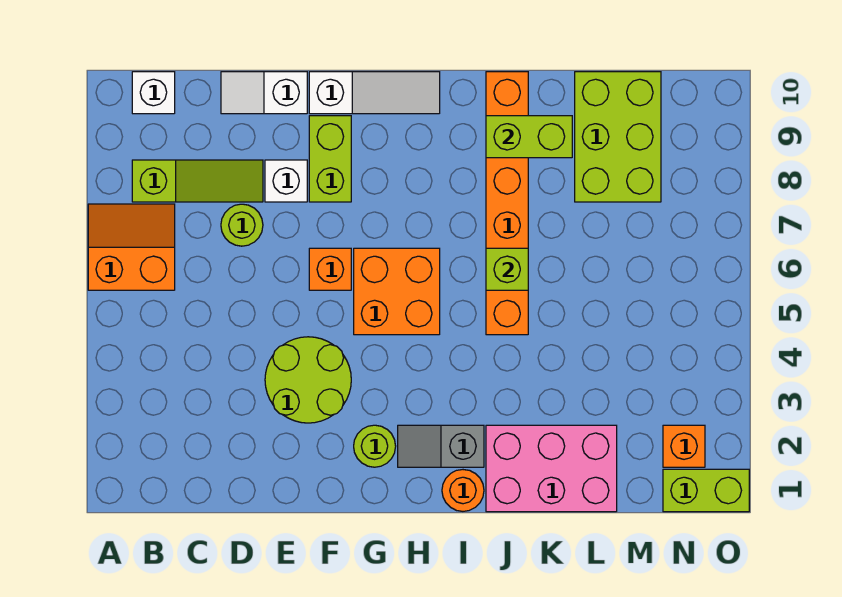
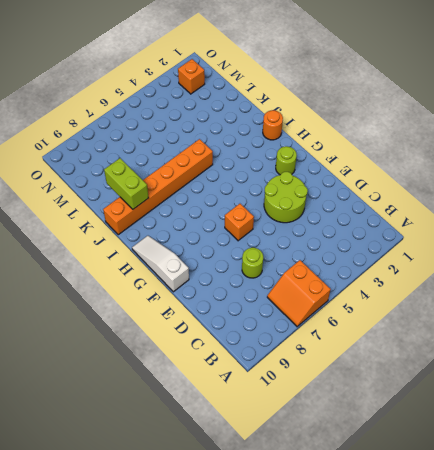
none -> lime slope B8:D8 level 1 top B
none -> white brick B10 level 1
none -> white slope D10:E10 level 1 top E

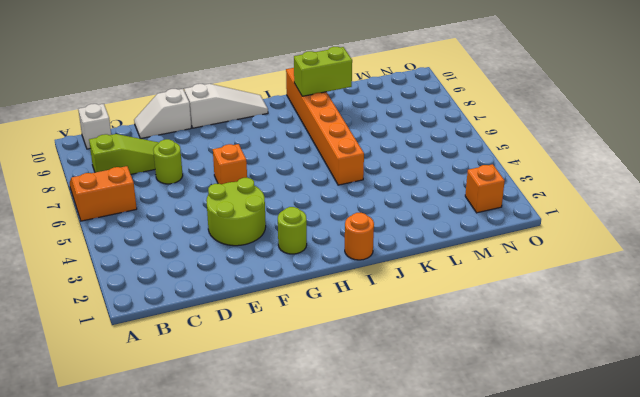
none -> white brick E8 level 1
none -> lime brick F8:F9 level 1
none -> orange brick G5:H6 level 1

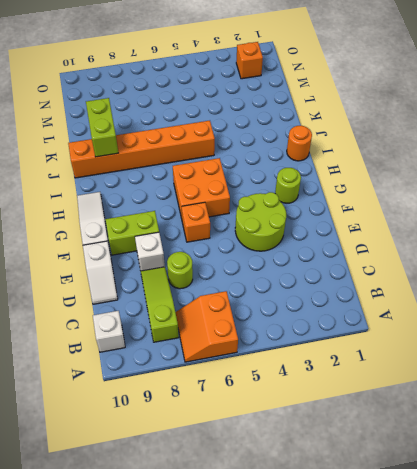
none -> grey slope H2:I2 level 1 top I
none -> pink brick J1:L2 level 1
none -> lime brick L8:M10 level 1

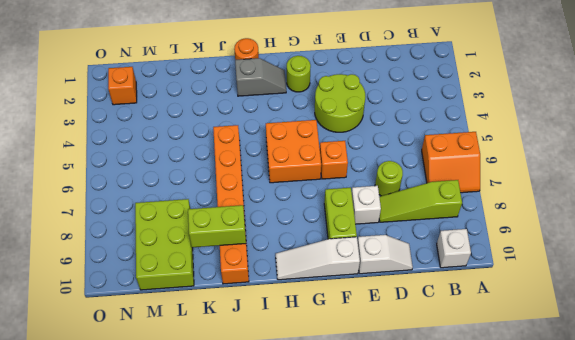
none -> pink brick J1:L2 level 1
none -> lime brick N1:O1 level 1
none -> lime brick J6 level 2

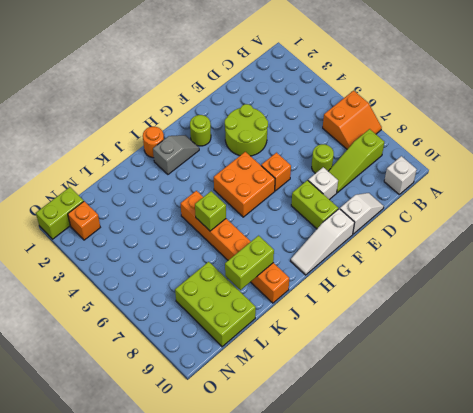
none -> pink brick J1:L2 level 1

